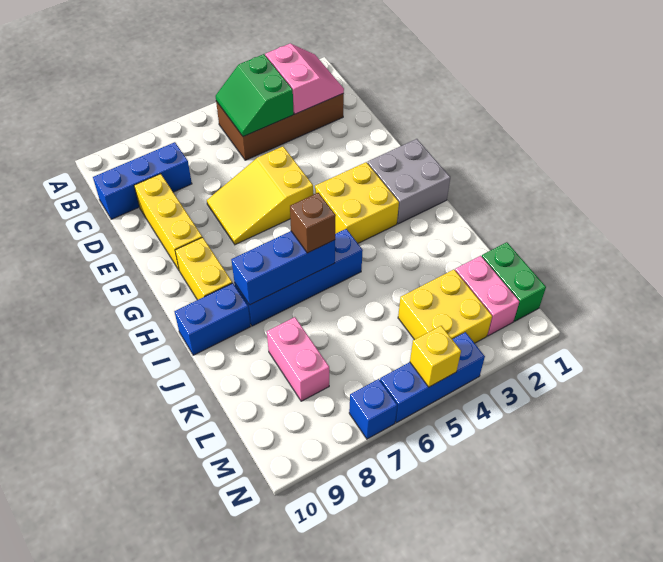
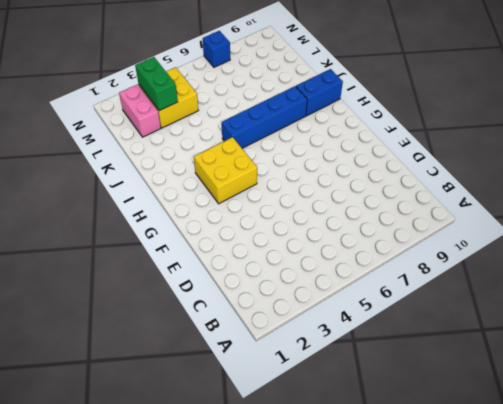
green brick L3:M3 level 2 -> green brick L1:M1 level 1
none -> brown brick B2:C5 level 1
none -> blue brick C8:C10 level 1
none -> yellow brick D9:F9 level 1

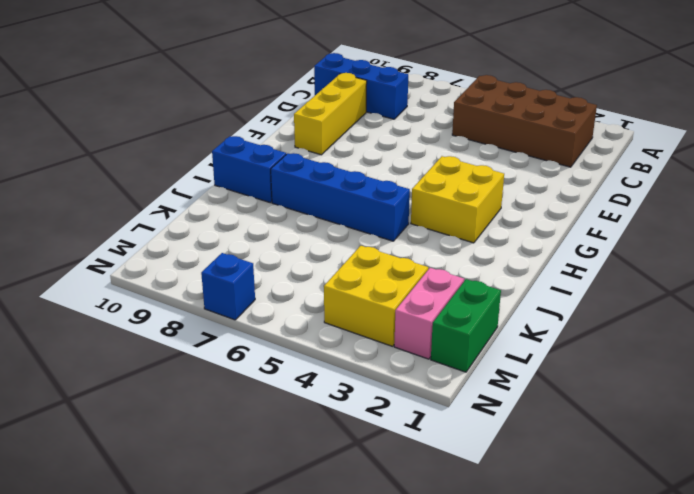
none -> yellow slope E5:F7 level 1 top 5
none -> grey brick G1:H2 level 1
none -> yellow brick G9:H9 level 1

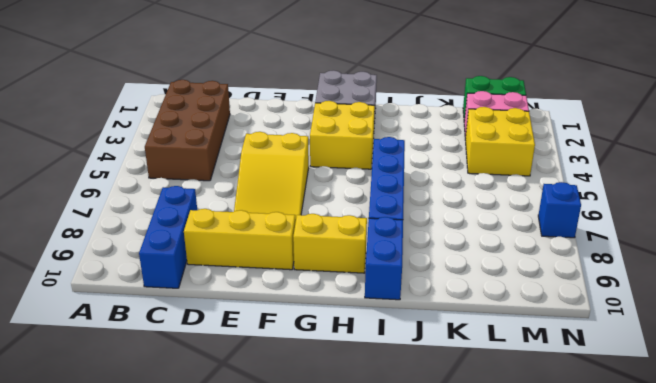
none -> pink brick K8:L8 level 1
none -> blue brick N4:N6 level 1
none -> pink slope B2:C3 level 2 top 3

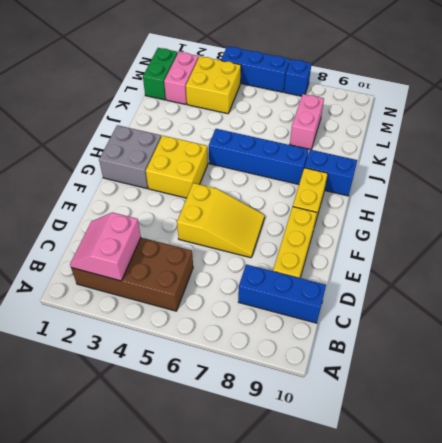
none -> green slope B4:C5 level 2 top 4
none -> blue brick I6:I8 level 2
none -> yellow brick N5 level 2

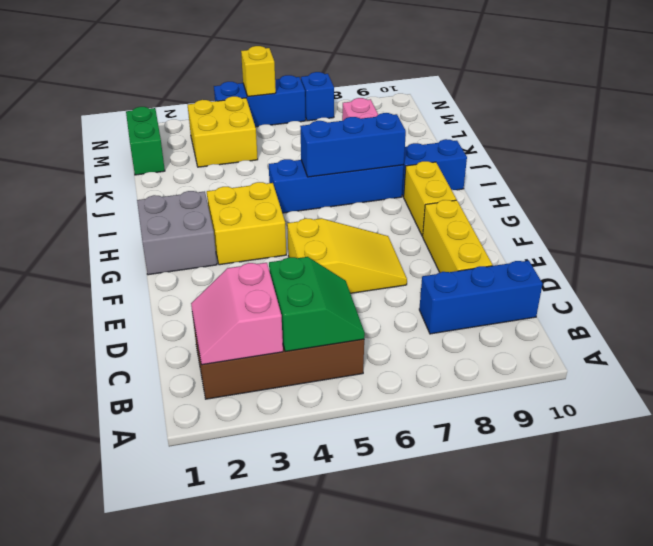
none -> pink brick L2:M2 level 1
none -> brown brick I6 level 3

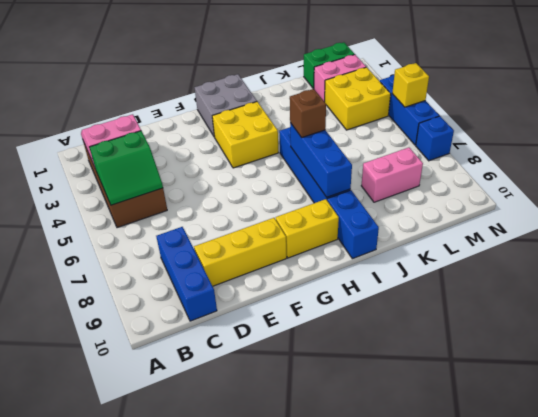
none -> yellow slope E5:F7 level 1 top 5

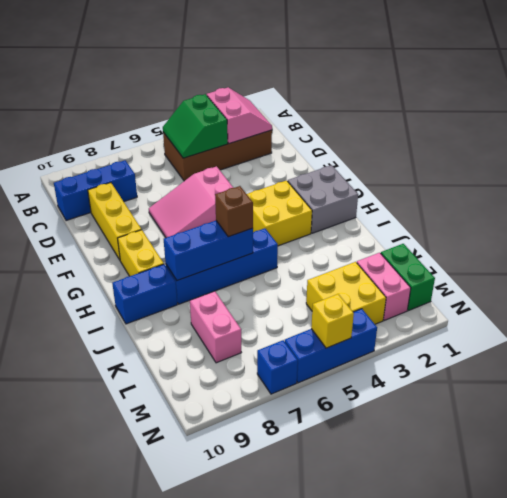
pink slope E5:F7 level 1 top 5 -> yellow slope E5:F7 level 1 top 5

